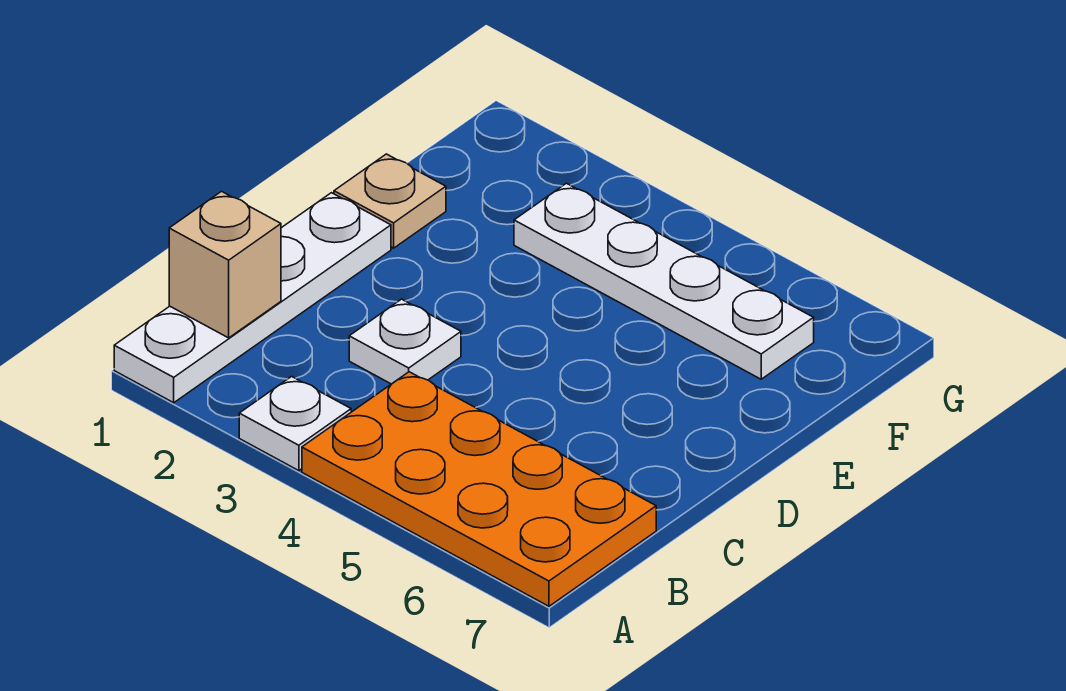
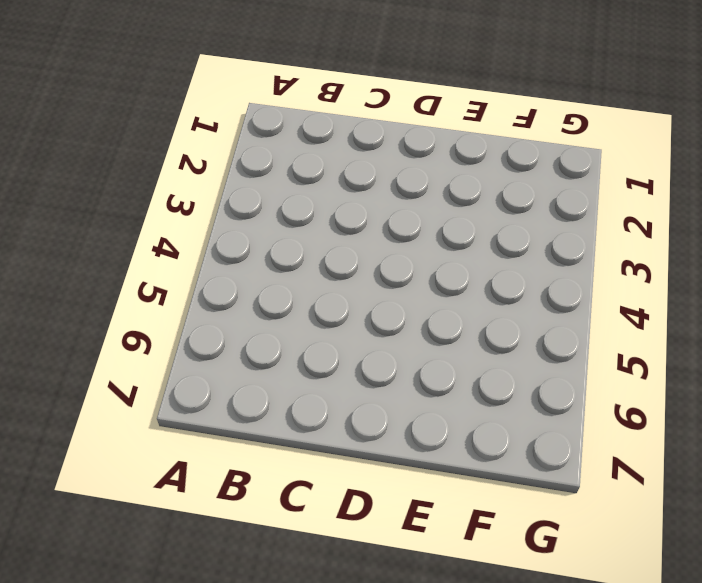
none -> white plate A1:D1 level 1
none -> white plate A3 level 1

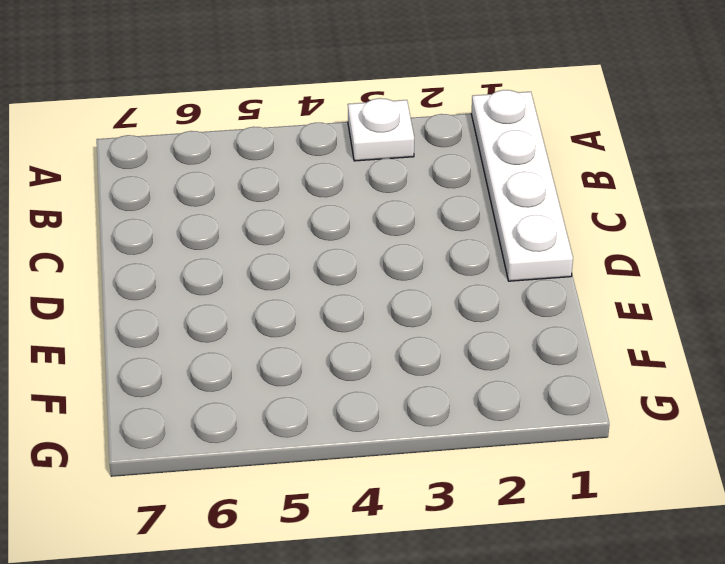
none -> orange plate A4:B7 level 1
none -> white plate C3 level 1

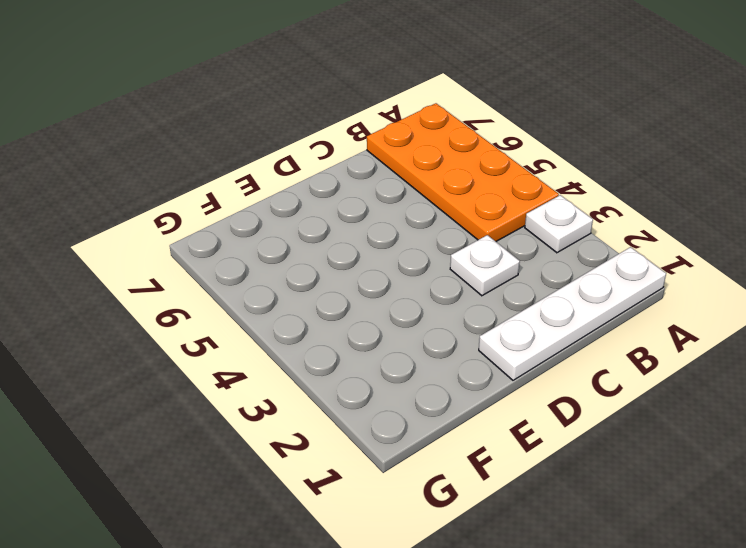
none -> tan plate E1 level 1
none -> white plate F3:F6 level 1

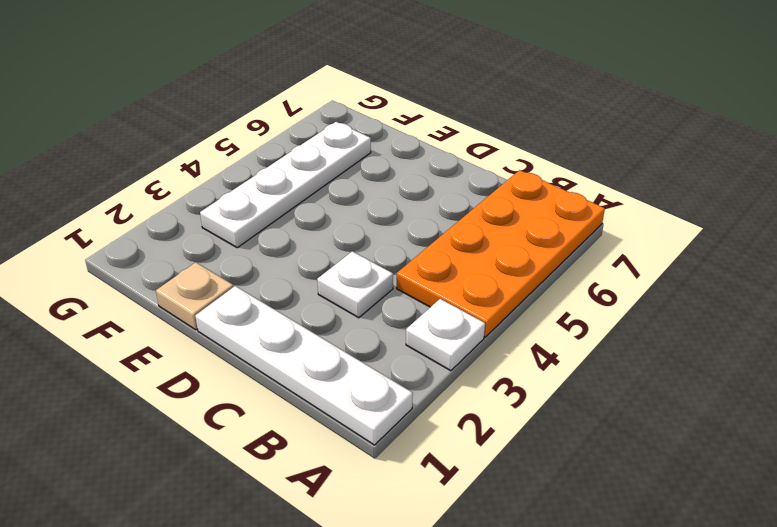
none -> tan brick B1 level 2

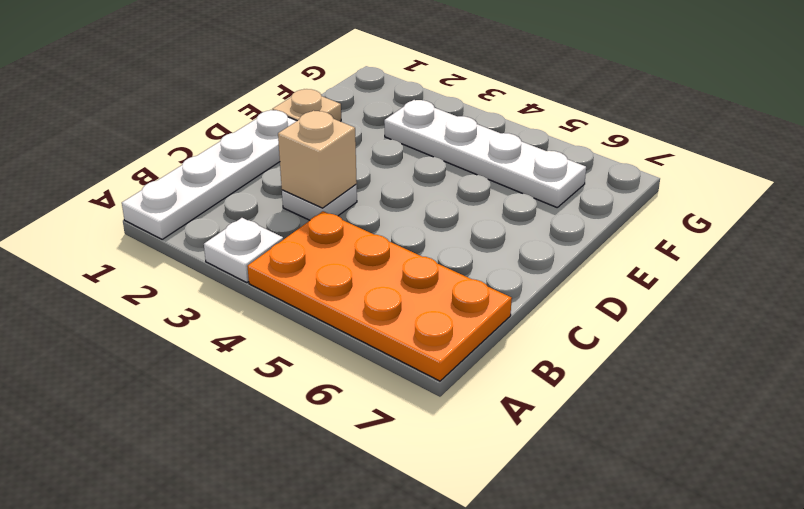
tan brick C3 level 2 -> tan brick B1 level 2

